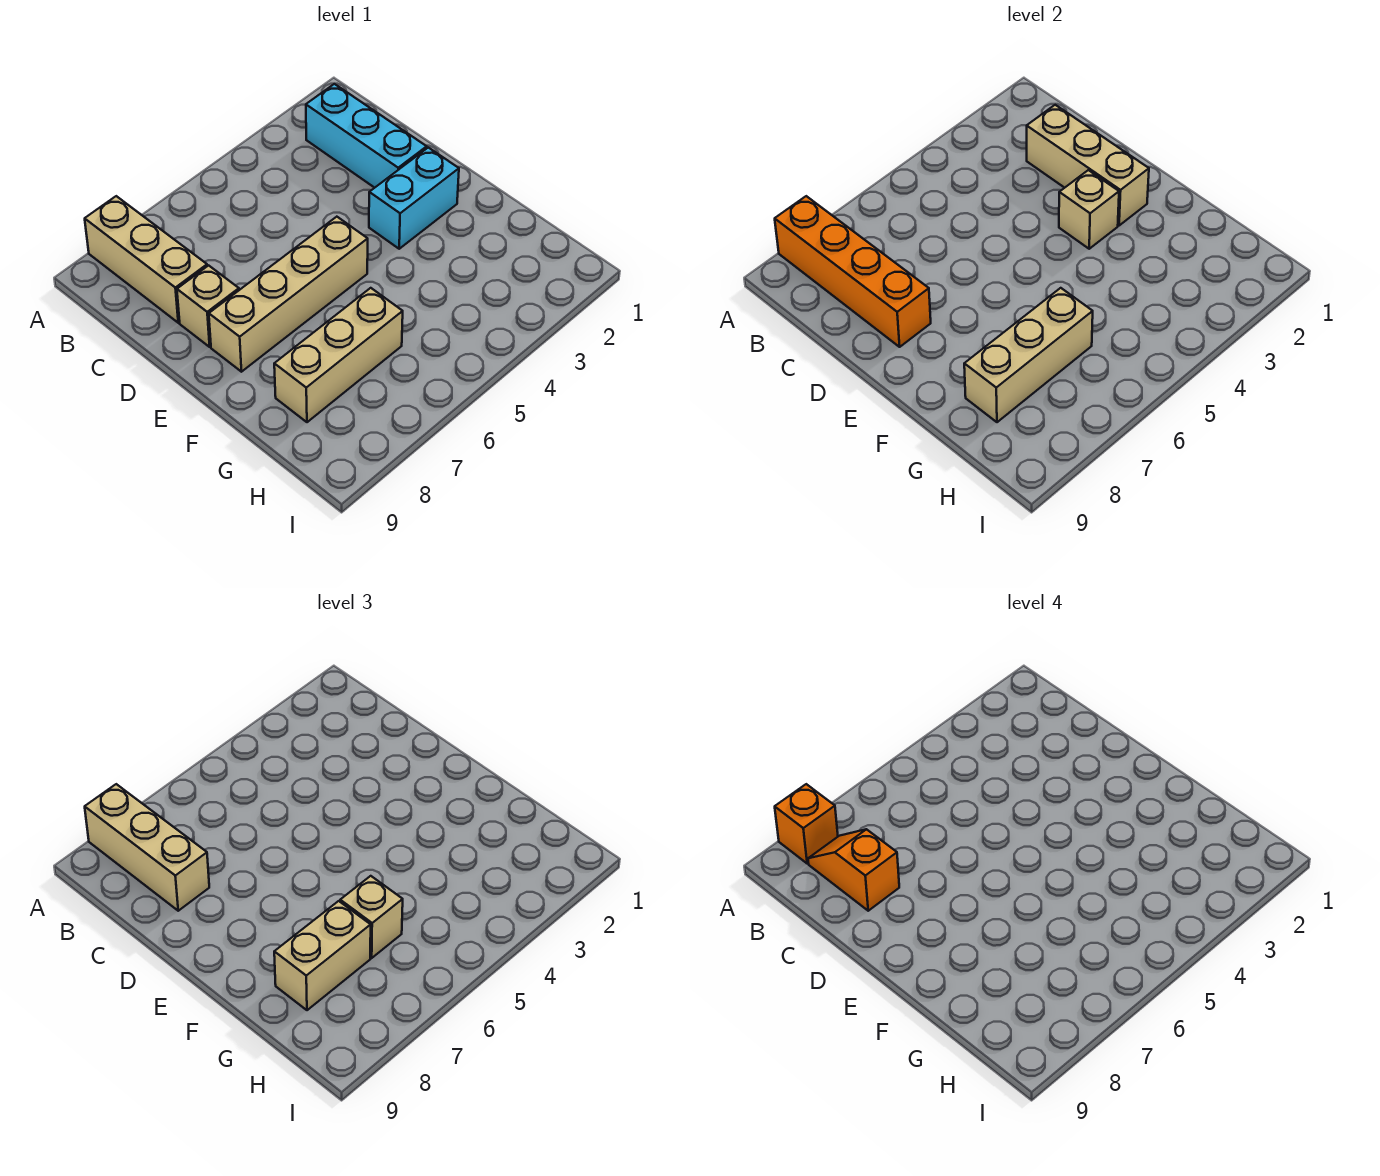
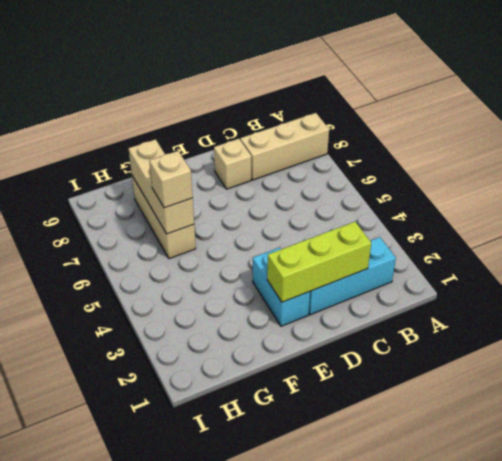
lime brick C2:E2 level 2 -> tan brick C2:E2 level 2
none -> tan brick E5:E8 level 1
none -> orange brick A8:D8 level 2
none -> tan brick E3 level 2

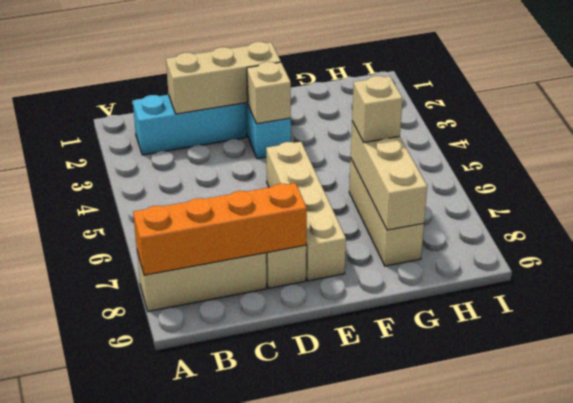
none -> tan brick A8:C8 level 3
none -> tan brick G7:G8 level 3
none -> orange brick A8 level 4

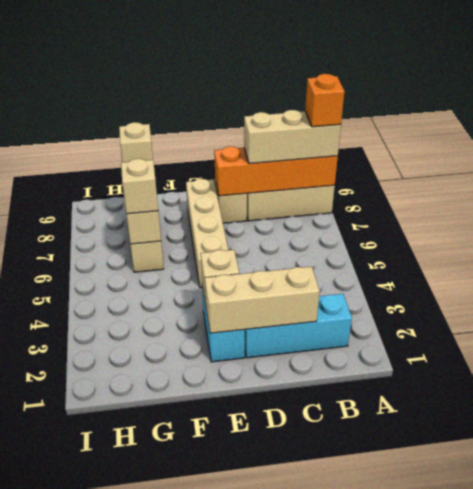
tan brick G8 level 3 -> tan brick G7:G8 level 3
none -> orange slope B8:C8 level 4 top C

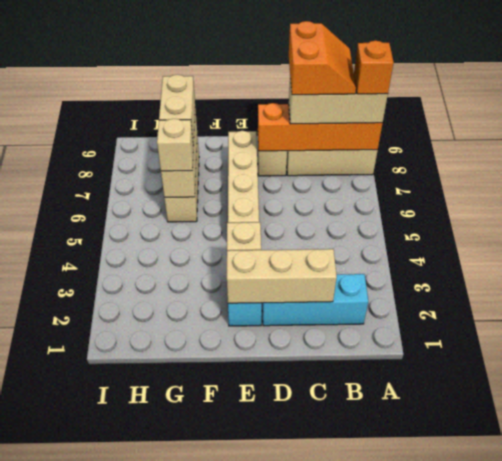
orange slope B8:C9 level 4 top C -> orange slope B8:C8 level 4 top C

